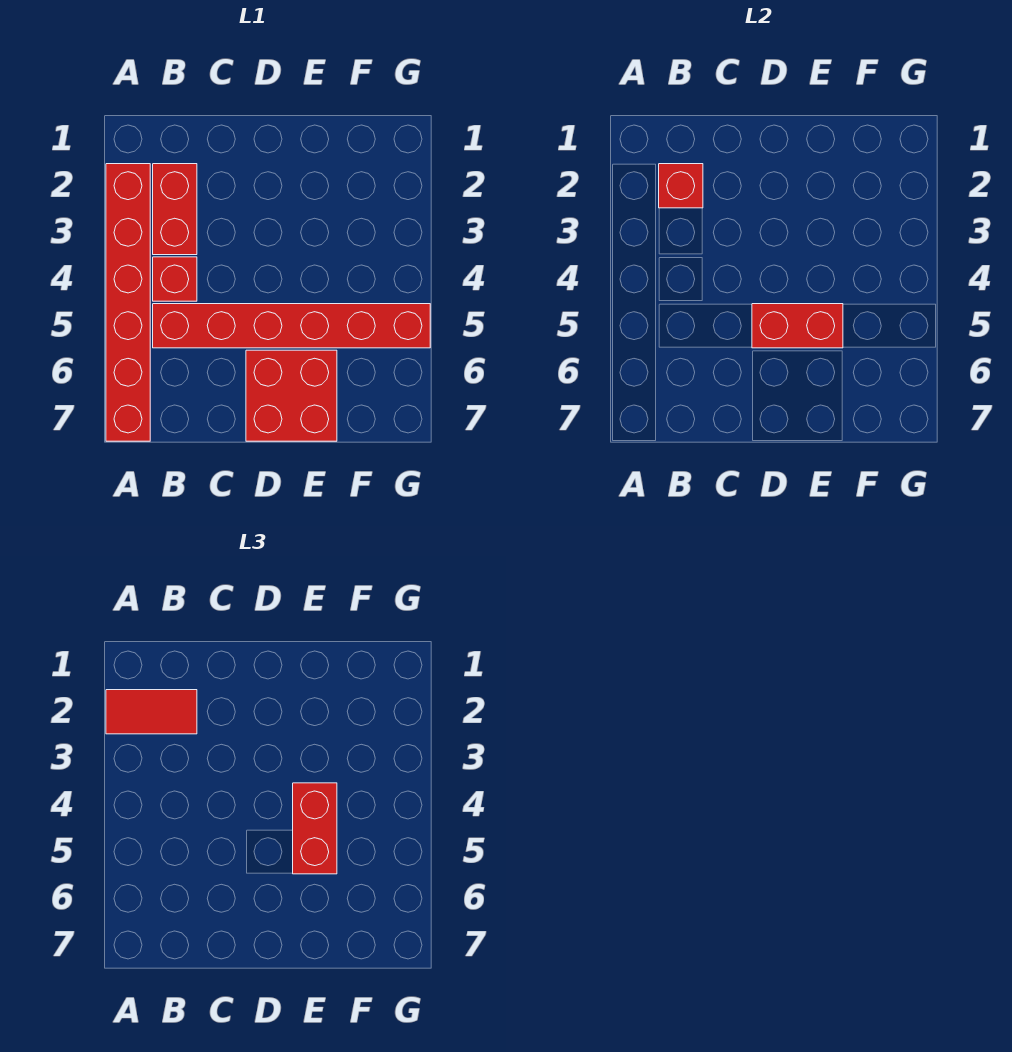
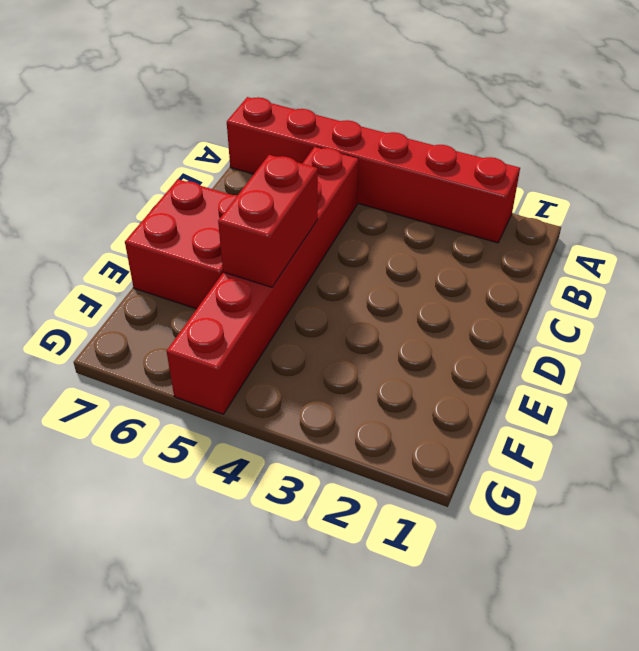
none -> red brick B2:B3 level 1
none -> red brick B4 level 1

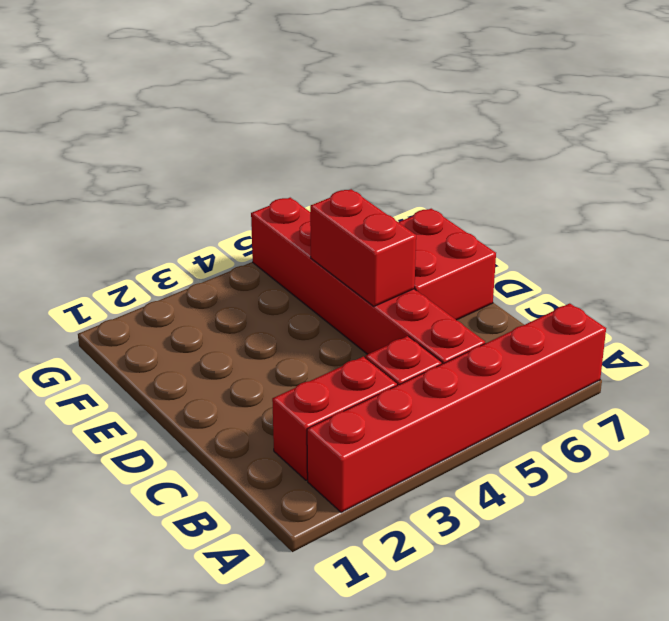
none -> red brick B2 level 2
none -> red tile A2:B2 level 3

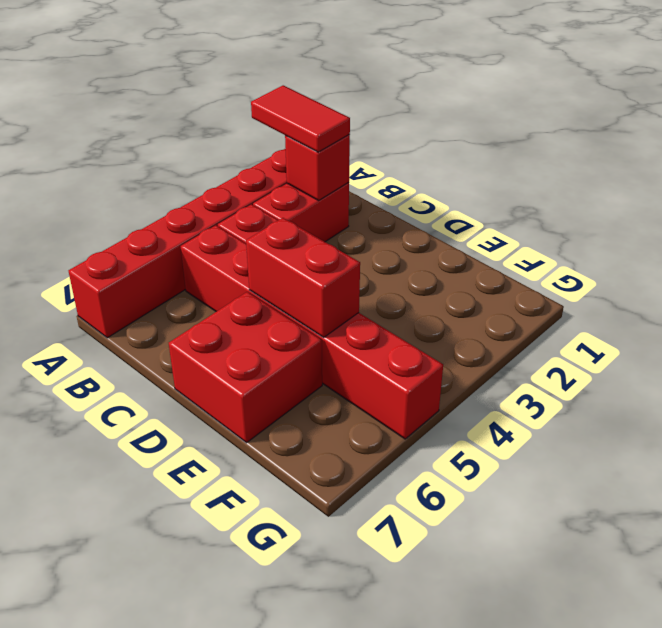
none -> red brick E4:E5 level 3

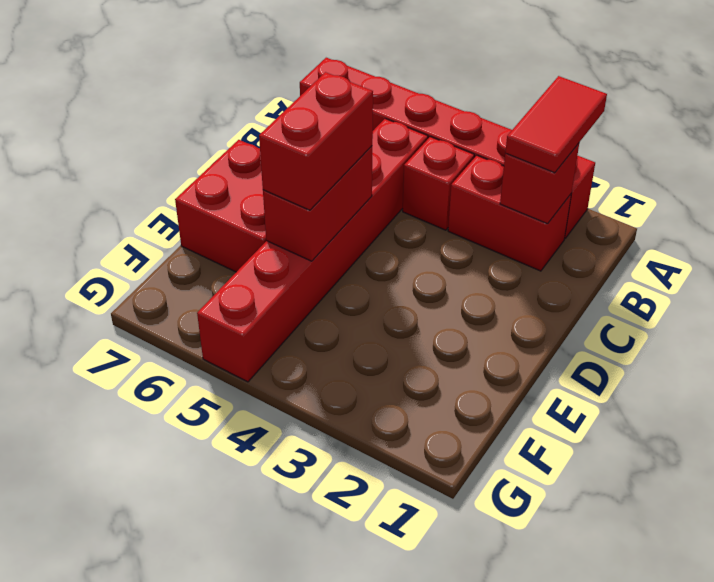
red brick D5:E5 level 3 -> red brick E4:E5 level 3

